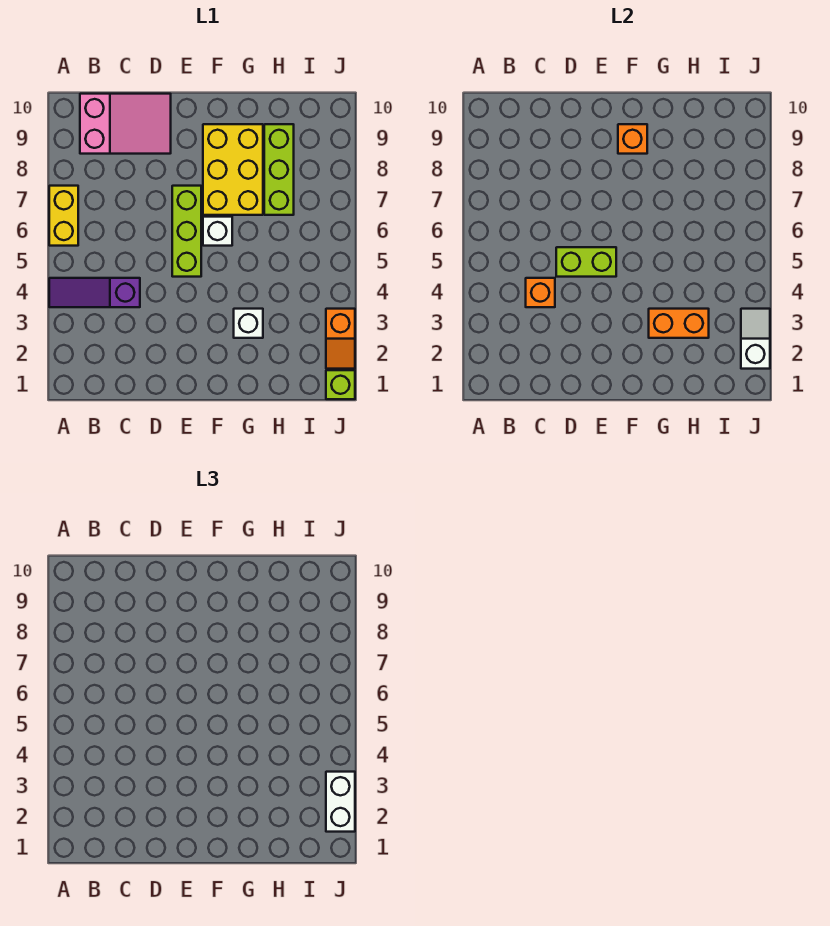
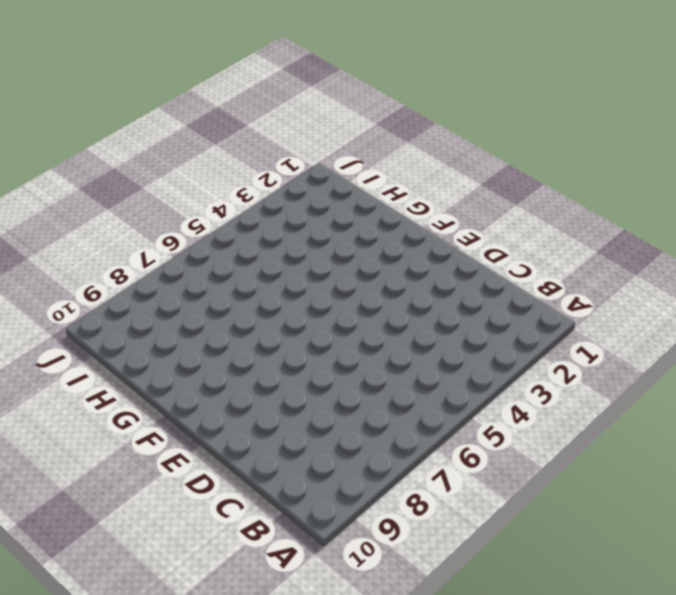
none -> purple slope A4:C4 level 1 top C
none -> yellow brick A6:A7 level 1
none -> pink slope B9:D10 level 1 top B

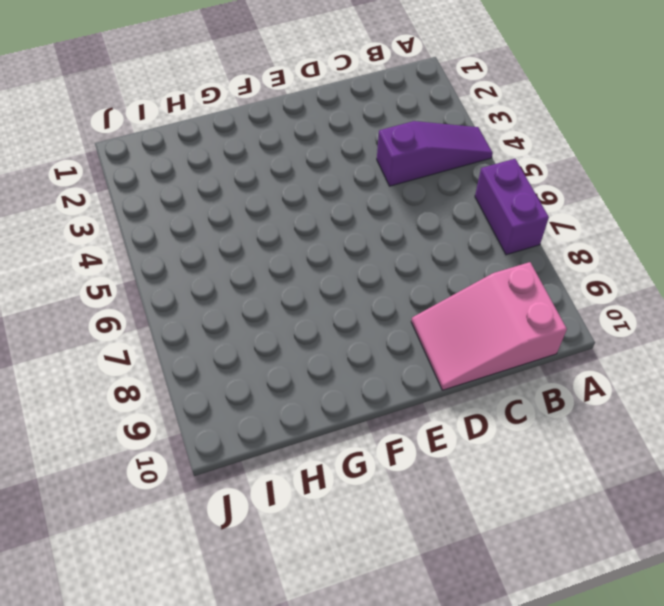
purple brick A6:A7 level 1 -> yellow brick A6:A7 level 1
none -> lime brick E5:E7 level 1
none -> white brick F6 level 1
none -> yellow brick F7:G9 level 1

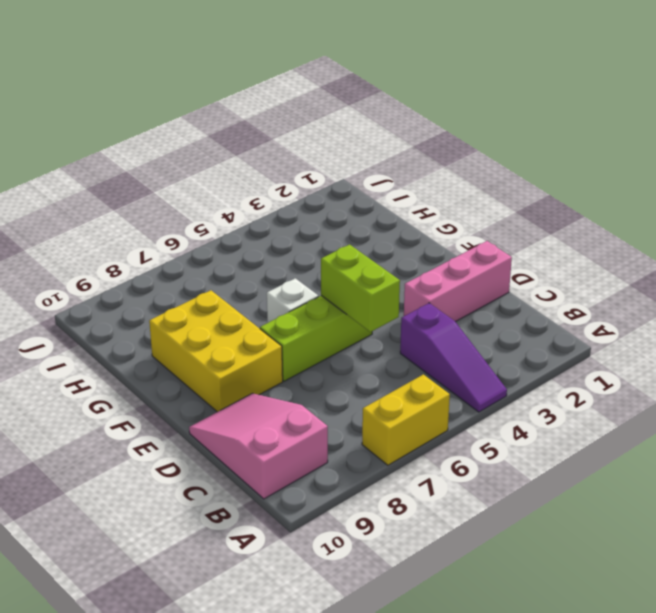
pink brick D1:D3 level 1 -> none
yellow brick E8:G9 level 1 -> yellow brick F7:G9 level 1
none -> white brick G3 level 1
none -> lime brick H7:H9 level 1
none -> lime brick J1 level 1

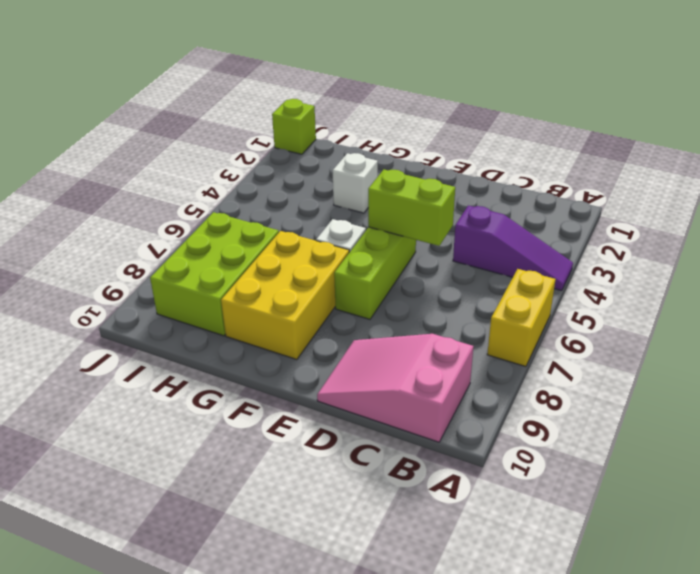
lime brick H7:I9 level 1 -> lime brick H7:H9 level 1
none -> orange slope J2:J3 level 1 top 3
none -> orange brick C4 level 2
none -> orange brick F9 level 2

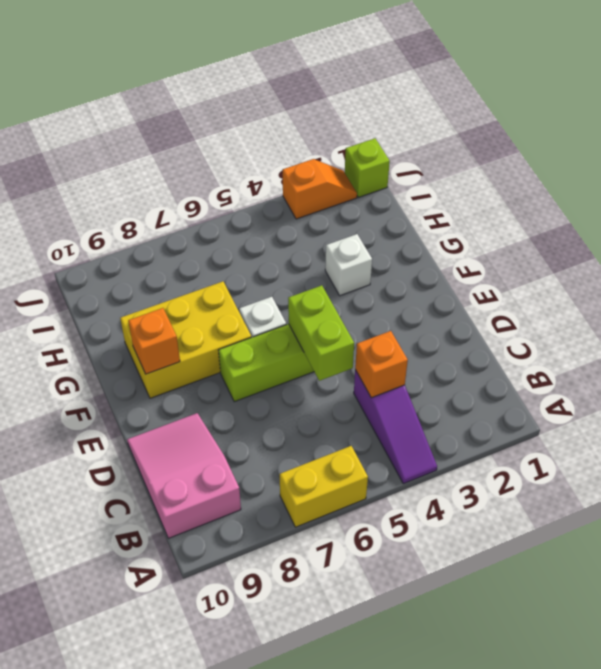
none -> lime brick H7:H9 level 1
none -> orange brick G3:H3 level 2
none -> white slope J2:J3 level 2 top 2

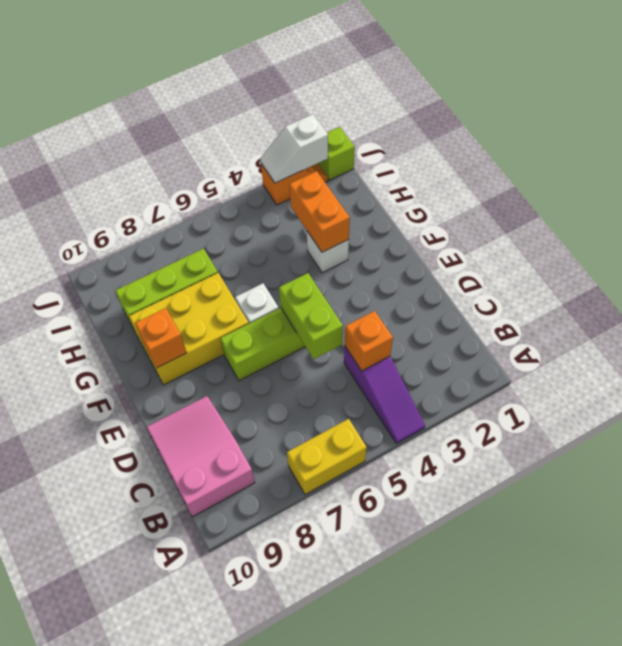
none -> white brick J2:J3 level 3

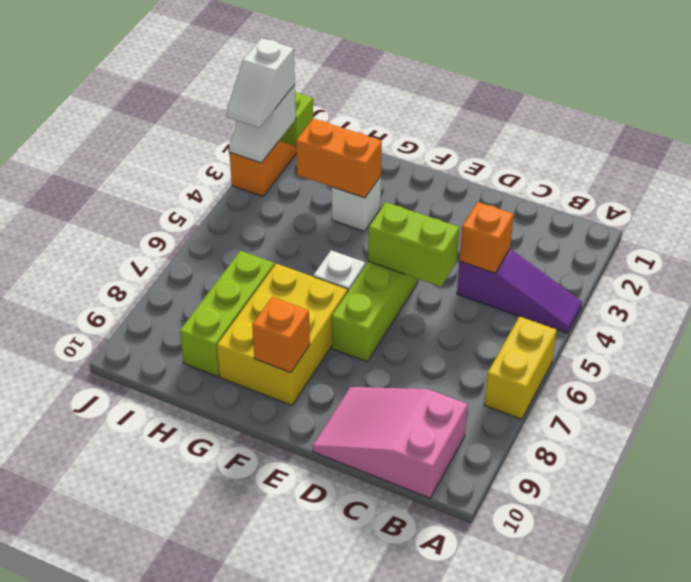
white slope J2:J3 level 3 top 2 -> white brick J2:J3 level 3

